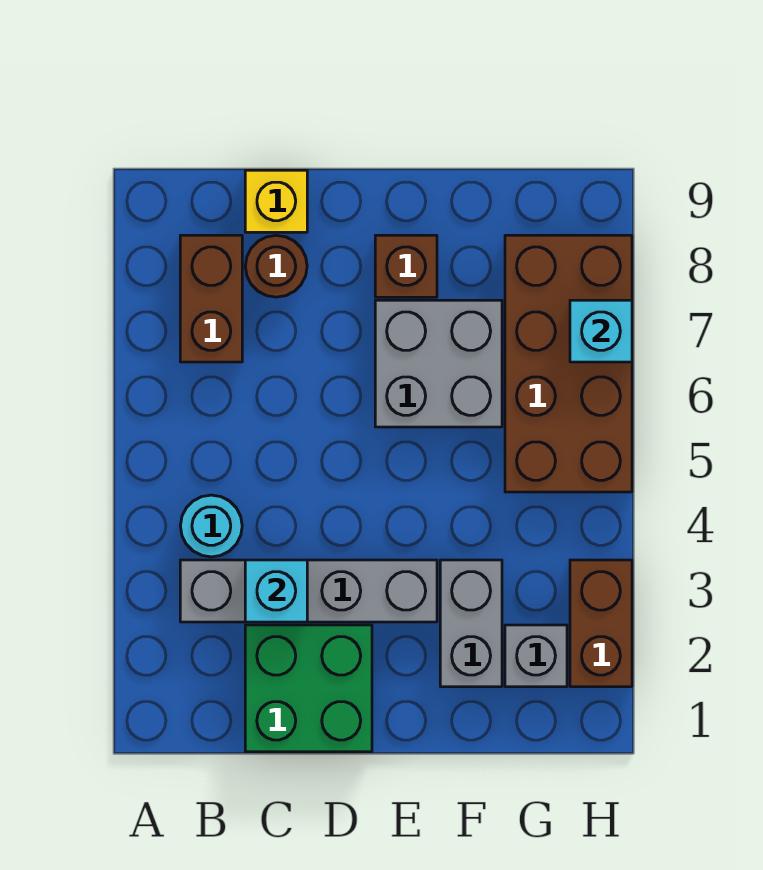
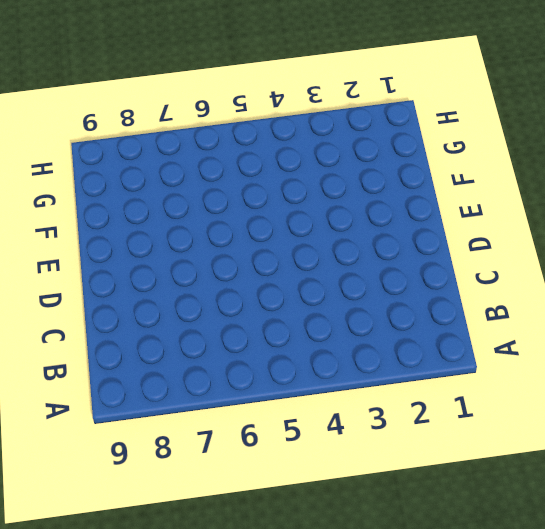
none -> grey brick B3:E3 level 1
none -> cyan round brick B4 level 1
none -> brown brick B7:B8 level 1

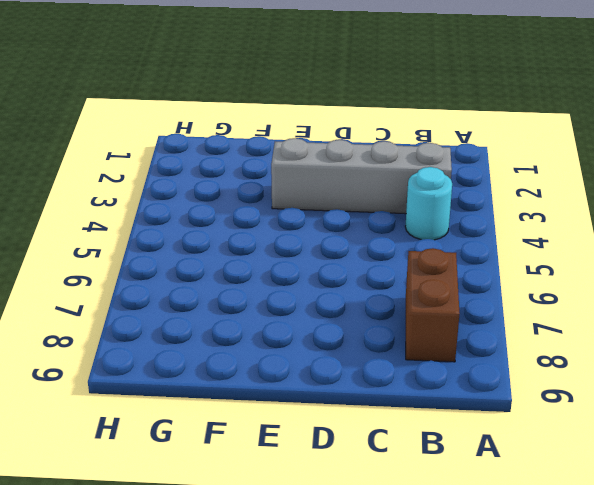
none -> green brick C1:D2 level 1
none -> brown round brick C8 level 1
none -> yellow brick C9 level 1

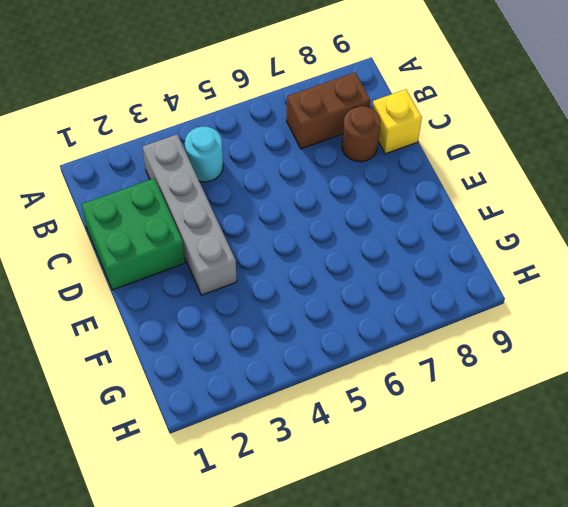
none -> grey brick E6:F7 level 1
none -> brown brick E8 level 1
none -> grey brick F2:F3 level 1

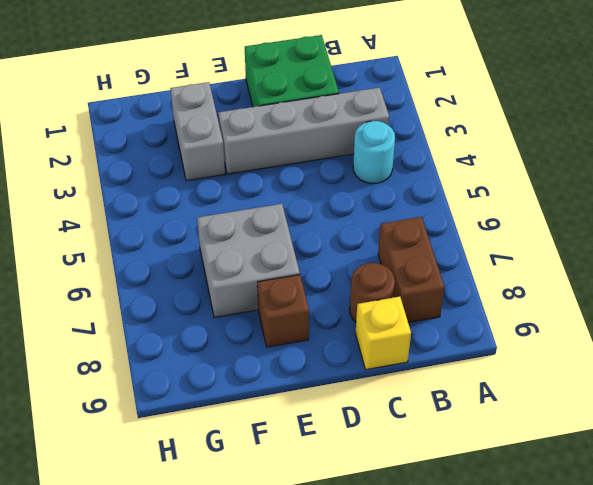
none -> grey brick G2 level 1
none -> brown brick G5:H8 level 1
none -> brown brick H2:H3 level 1

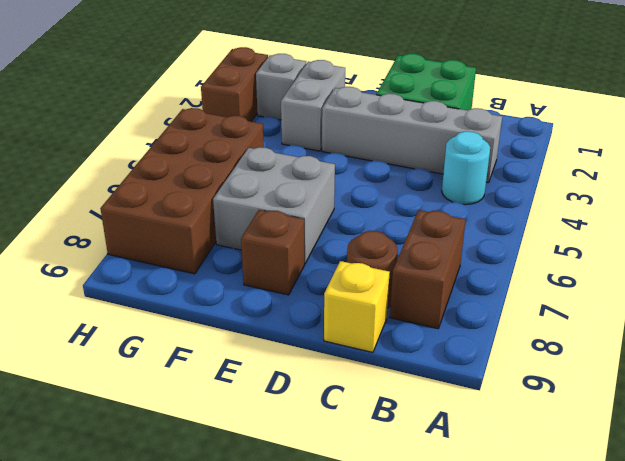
none -> cyan brick C3 level 2
none -> cyan brick H7 level 2

